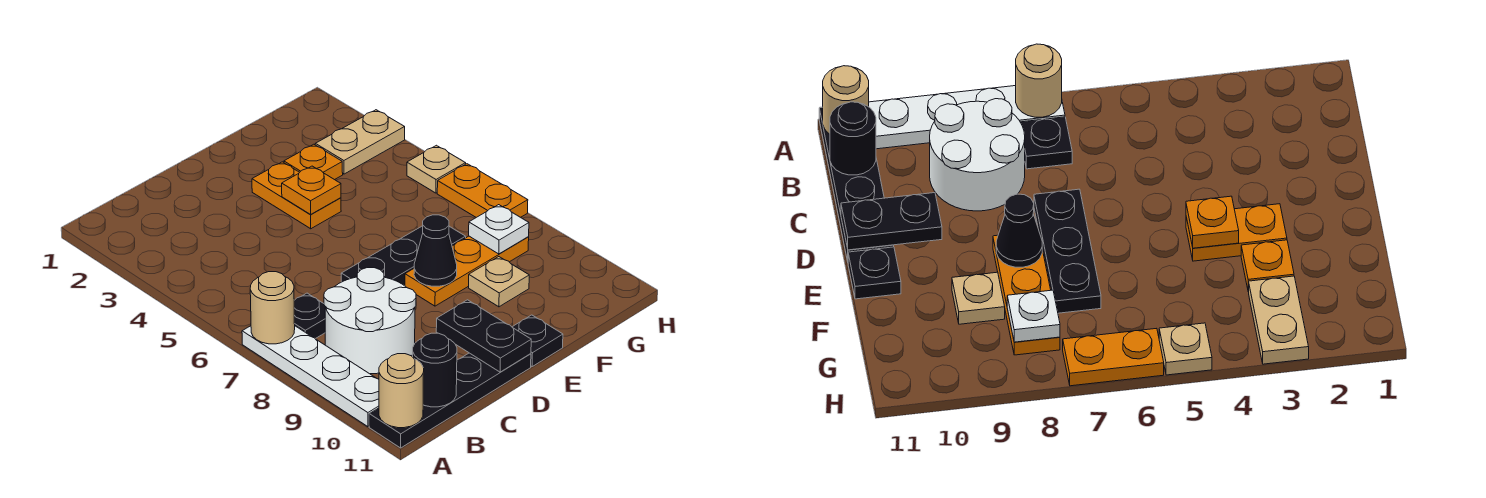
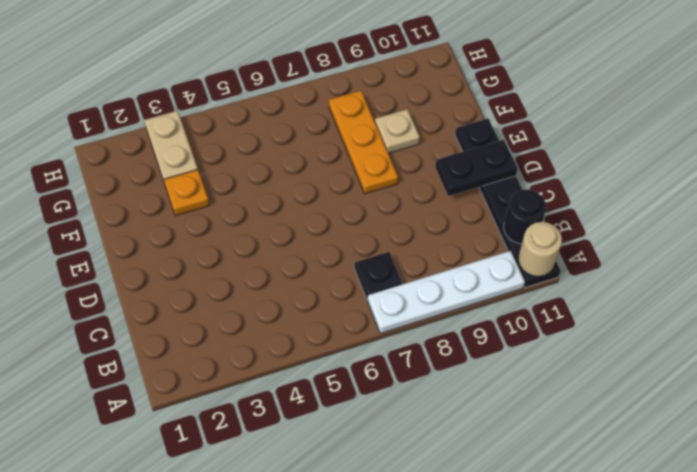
none -> white round brick B8:C9 level 1
none -> black plate D7:F7 level 1
none -> orange plate E3:E4 level 1

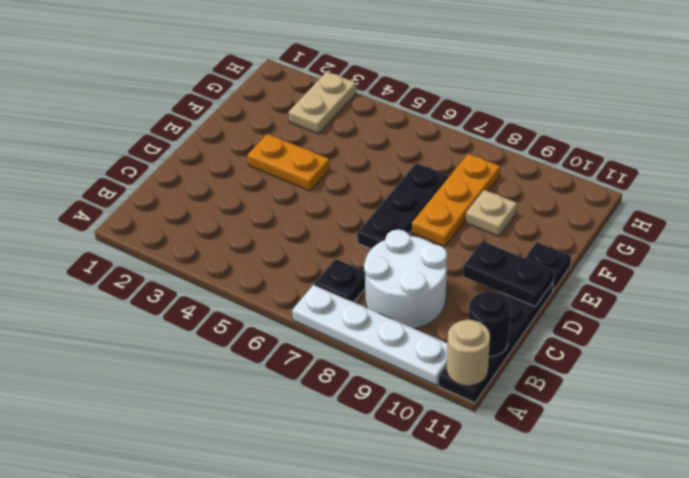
none -> orange plate F3 level 1
none -> tan plate H5 level 1
none -> orange plate H6:H7 level 1

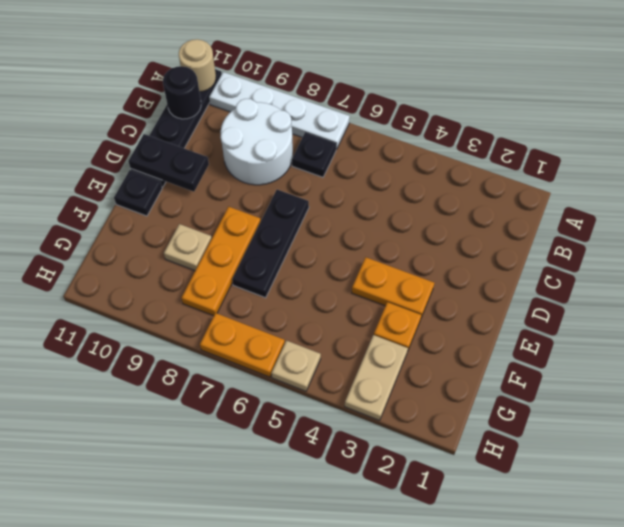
none -> tan round brick A7 level 2
none -> orange plate E4 level 2
none -> black cone E8 level 2

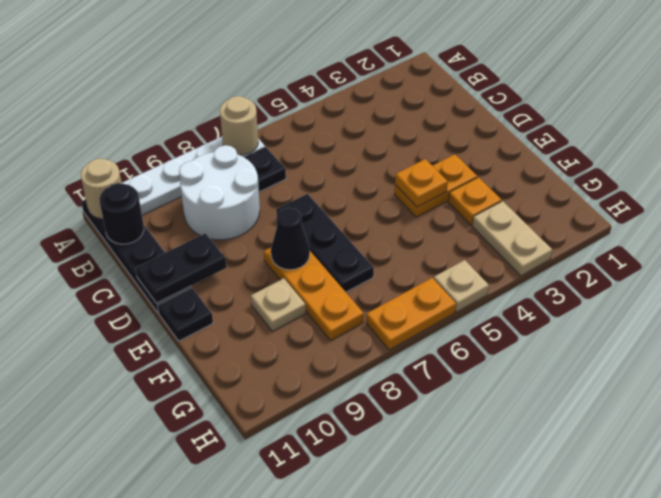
none -> white plate G8 level 2

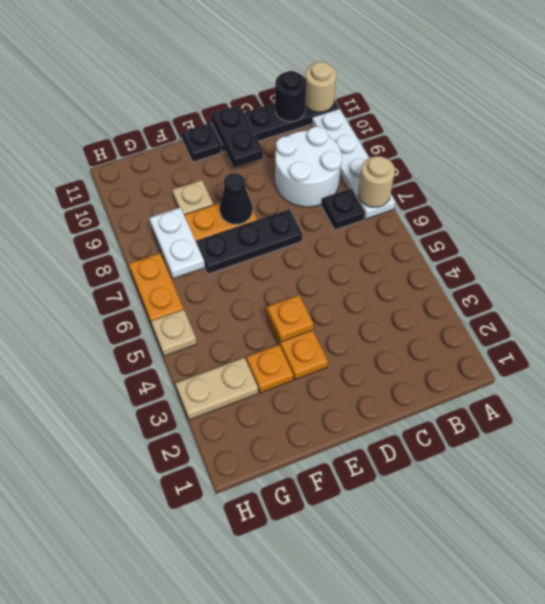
white plate G7:G8 level 2 -> white plate G8 level 2

